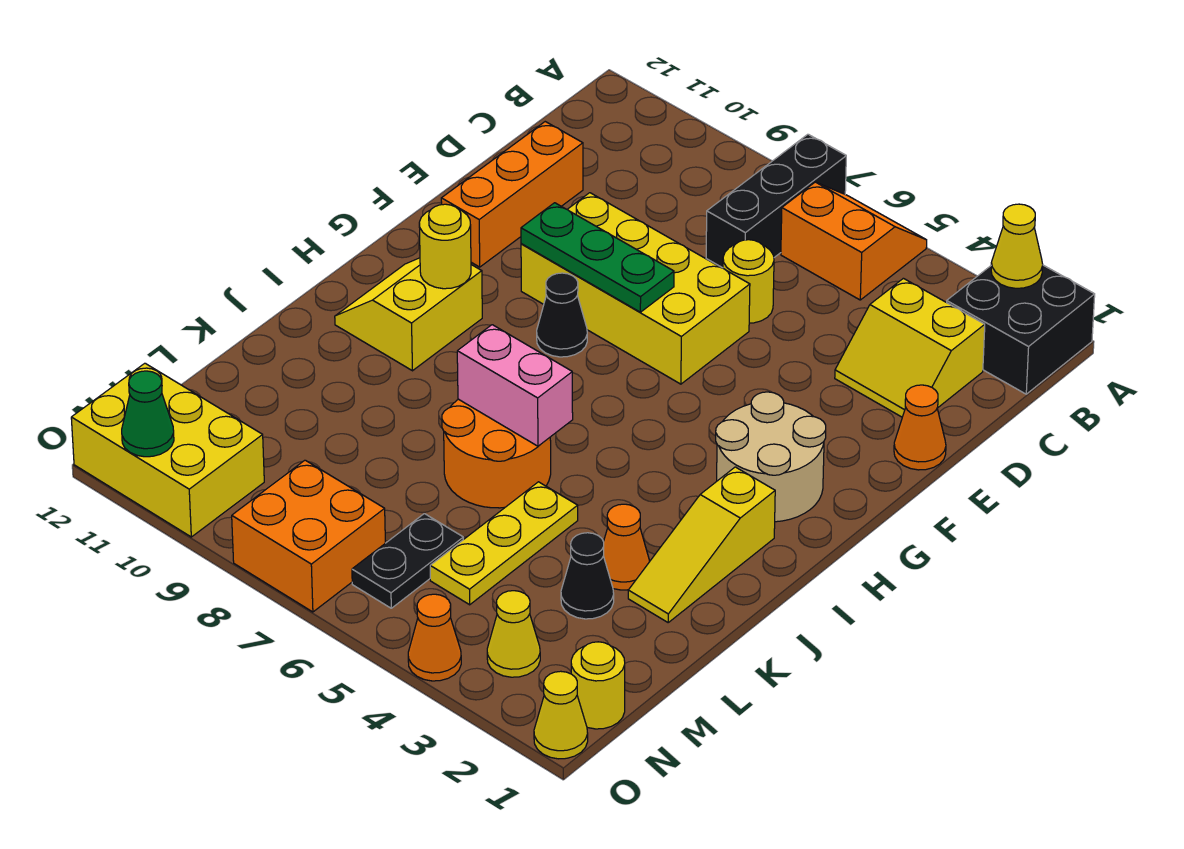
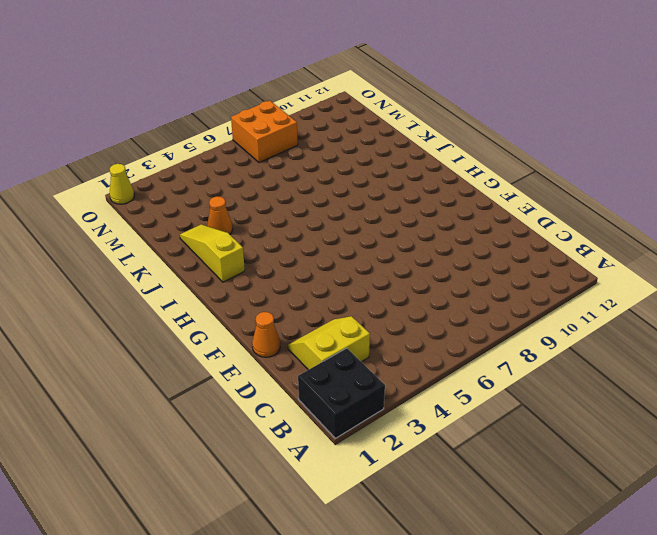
none -> orange slope A5:B6 level 1 top B
none -> black brick A7:C7 level 1
none -> yellow round brick D6 level 1

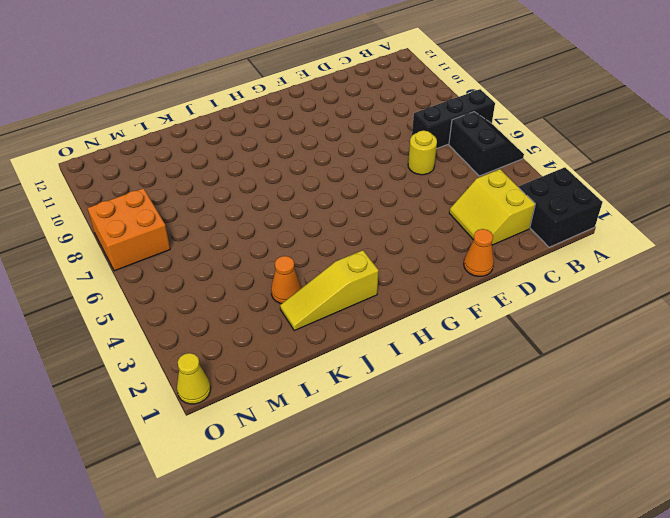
black slope A5:B6 level 1 top B -> orange slope A5:B6 level 1 top B
none -> orange brick D11:F11 level 1
none -> yellow brick E6:F9 level 1
none -> tan round brick G2:H3 level 1

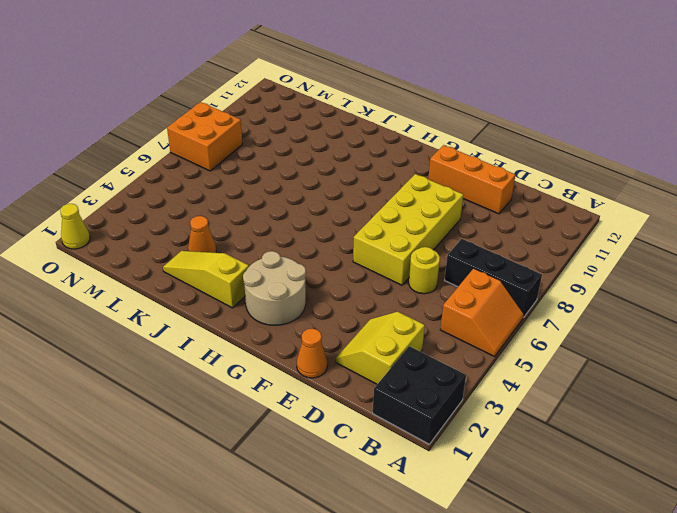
none -> black cone G8 level 1
none -> yellow slope H10:I11 level 1 top 10
none -> orange round brick J6:K7 level 1

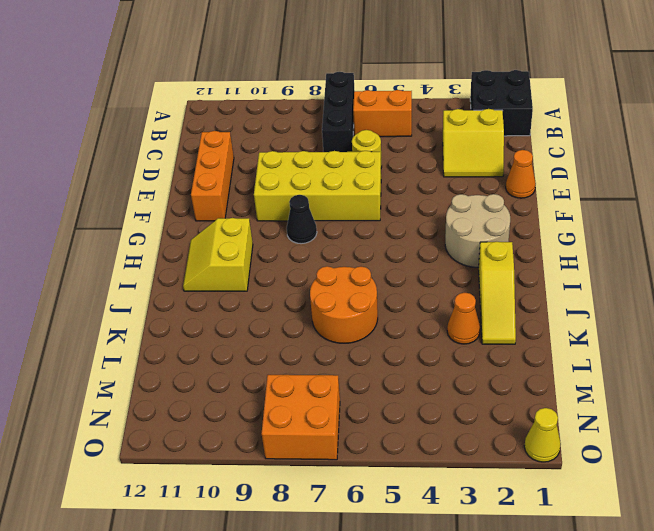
none -> yellow plate K5:M5 level 1
none -> black cone L3 level 1
none -> black plate M6:N6 level 1

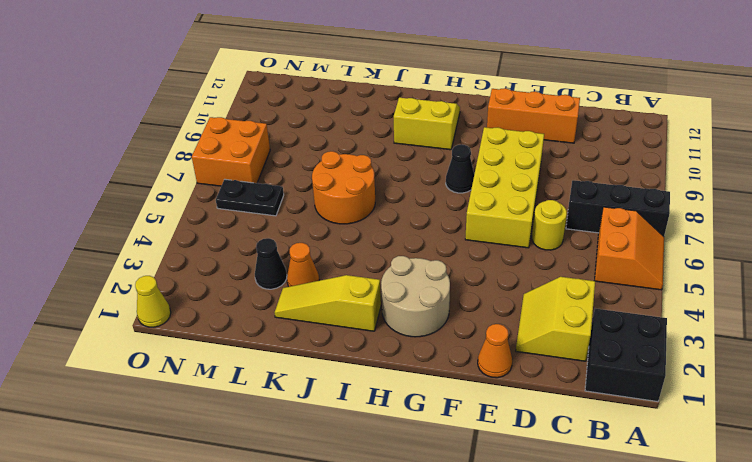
none -> yellow plate K5:M5 level 1
none -> yellow round brick N1 level 1
none -> yellow cone N3 level 1

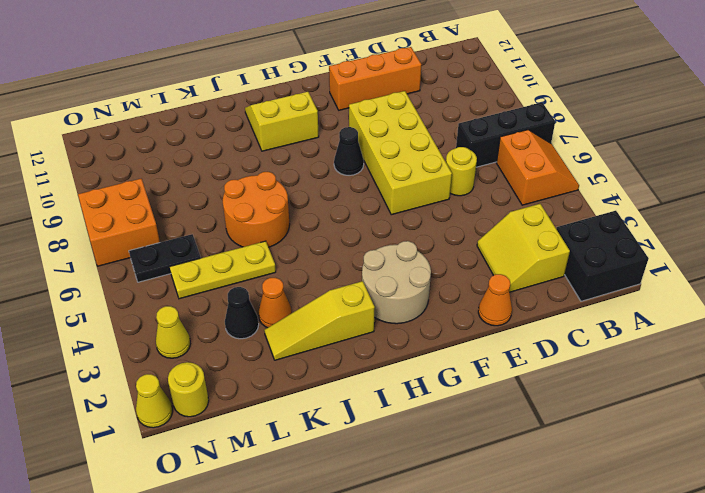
none -> yellow brick N10:O12 level 1
none -> orange cone O4 level 1
none -> yellow cone A2 level 2

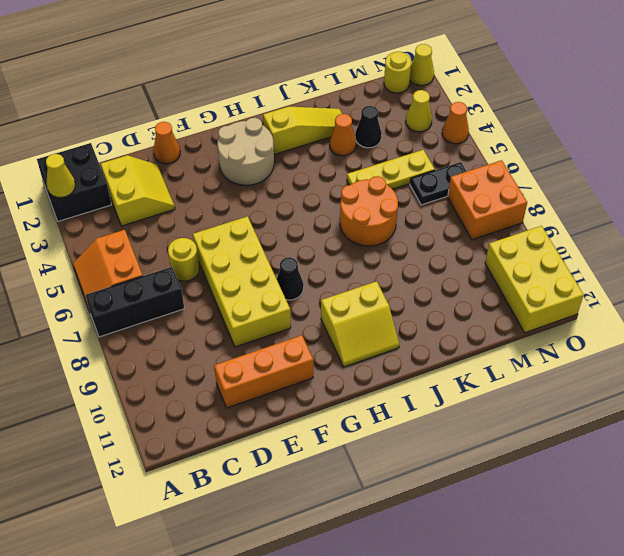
none -> green plate F7:F9 level 2
none -> yellow round brick H10 level 2
none -> pink brick J6:J7 level 2

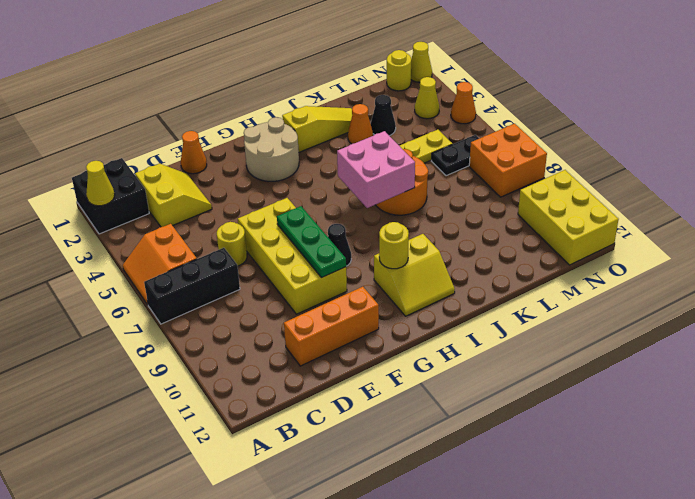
pink brick I6:J7 level 2 -> pink brick J6:J7 level 2
none -> green cone O11 level 2

